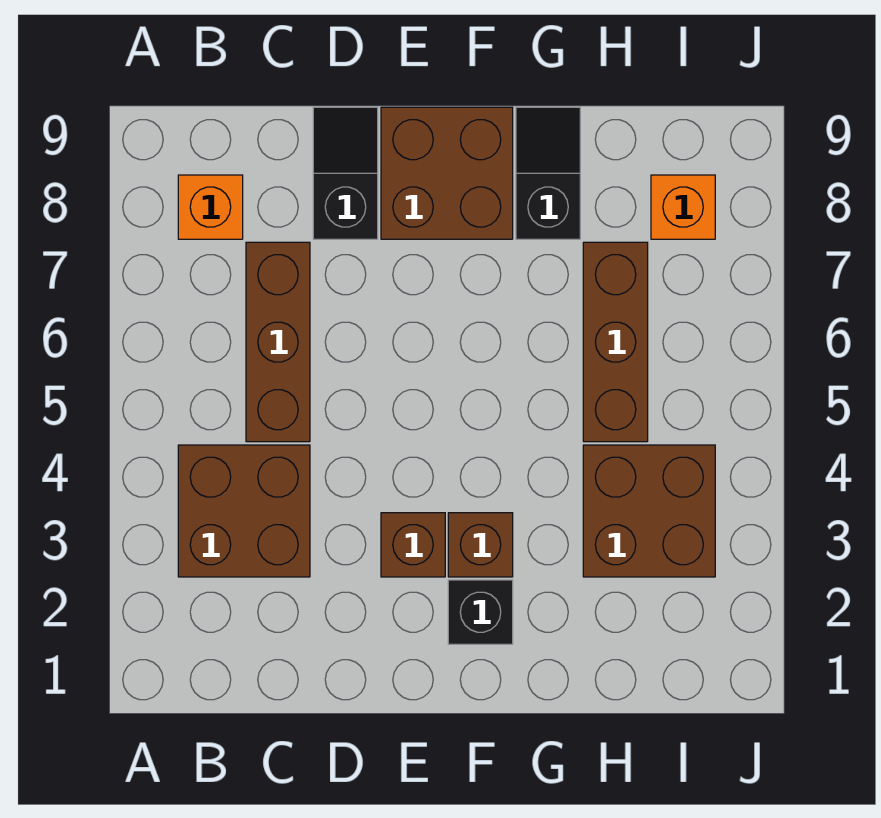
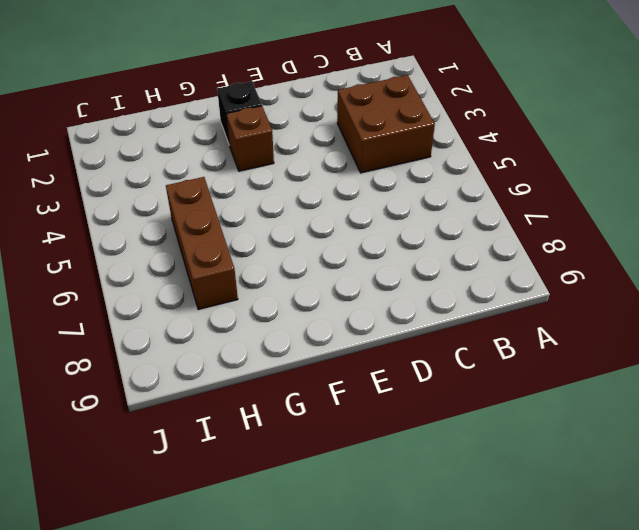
none -> orange brick B8 level 1
none -> brown brick C5:C7 level 1
none -> black slope D8:D9 level 1 top 8

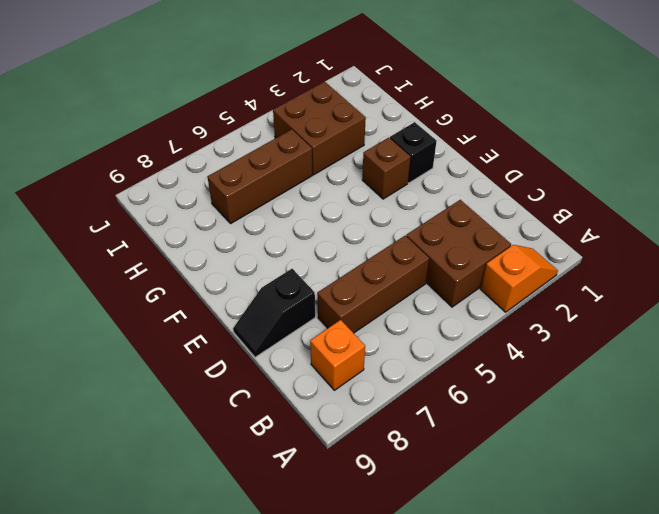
orange slope A2:A3 level 1 top 3 -> none
none -> brown brick E3 level 1
none -> brown brick E8:F9 level 1
none -> black slope G8:G9 level 1 top 8

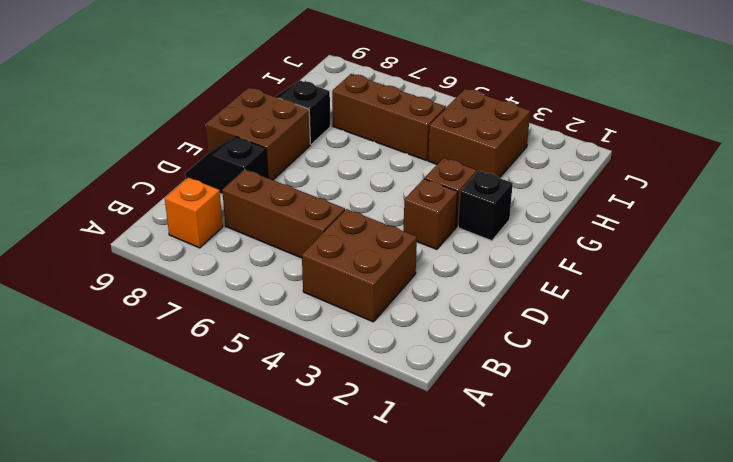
none -> orange brick I8 level 1

